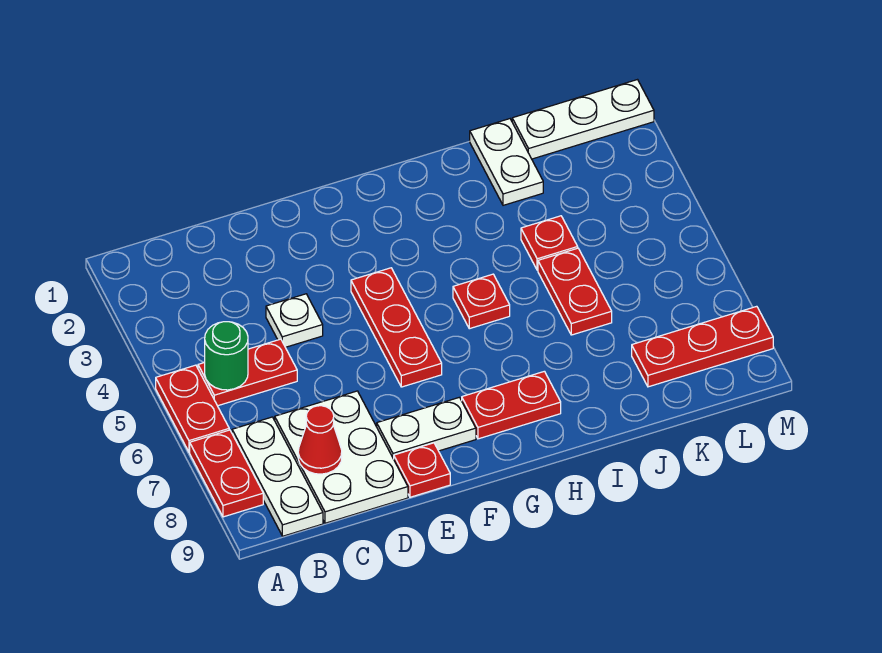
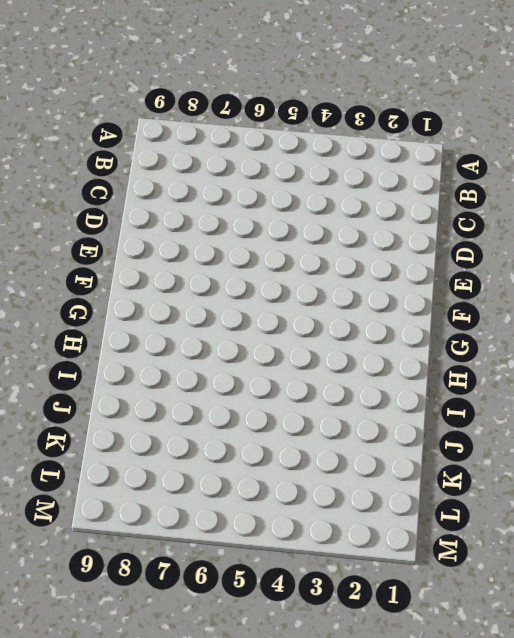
none -> red plate A5:A6 level 1
none -> red plate A7:A8 level 1
none -> red plate B5:C5 level 1

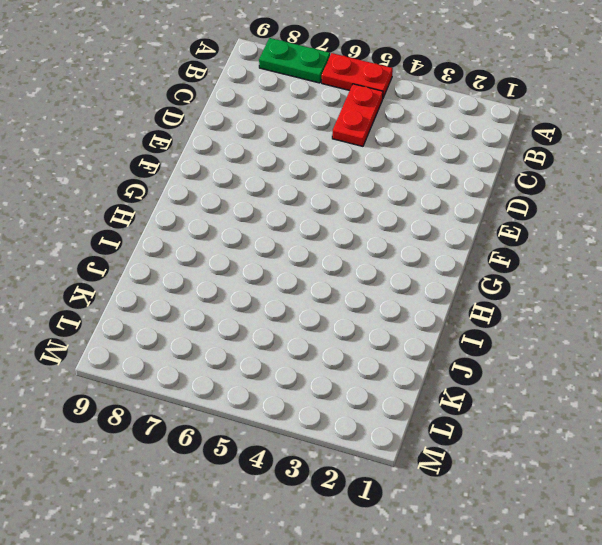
green plate A7:A8 level 1 -> red plate A7:A8 level 1
none -> white plate B7:B9 level 1
none -> white plate C7:D9 level 1
none -> white plate D4 level 1

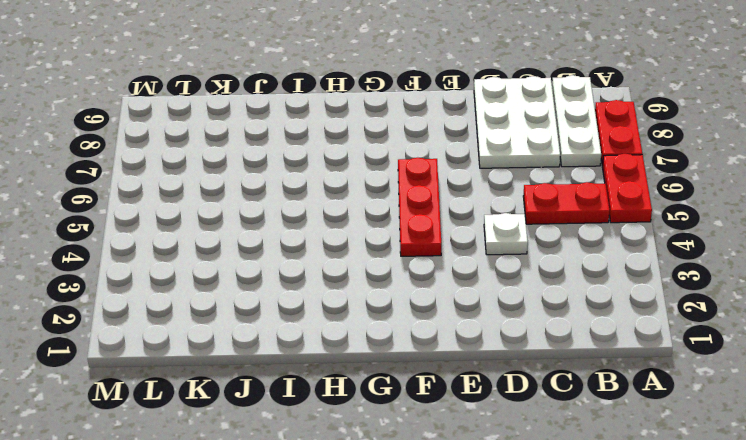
none -> white plate E8:F8 level 1
none -> red plate E9 level 1
none -> red plate G8:H8 level 1

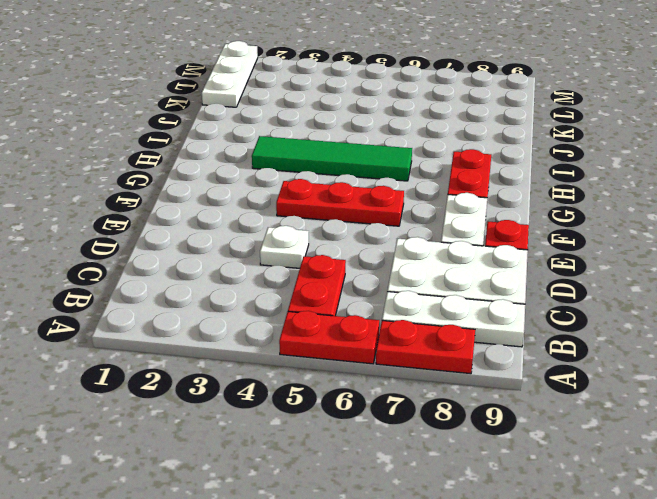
green tile H3:H6 level 1 -> red plate H5 level 1
none -> white plate J1:J2 level 1
none -> red plate J4 level 1
none -> red plate J5:J6 level 1

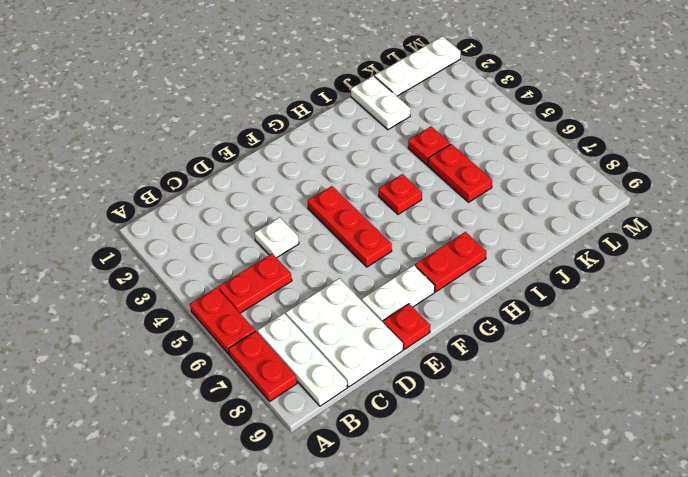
none -> red plate K8:M8 level 1
none -> green round brick B5 level 2
none -> red cone C8 level 2

